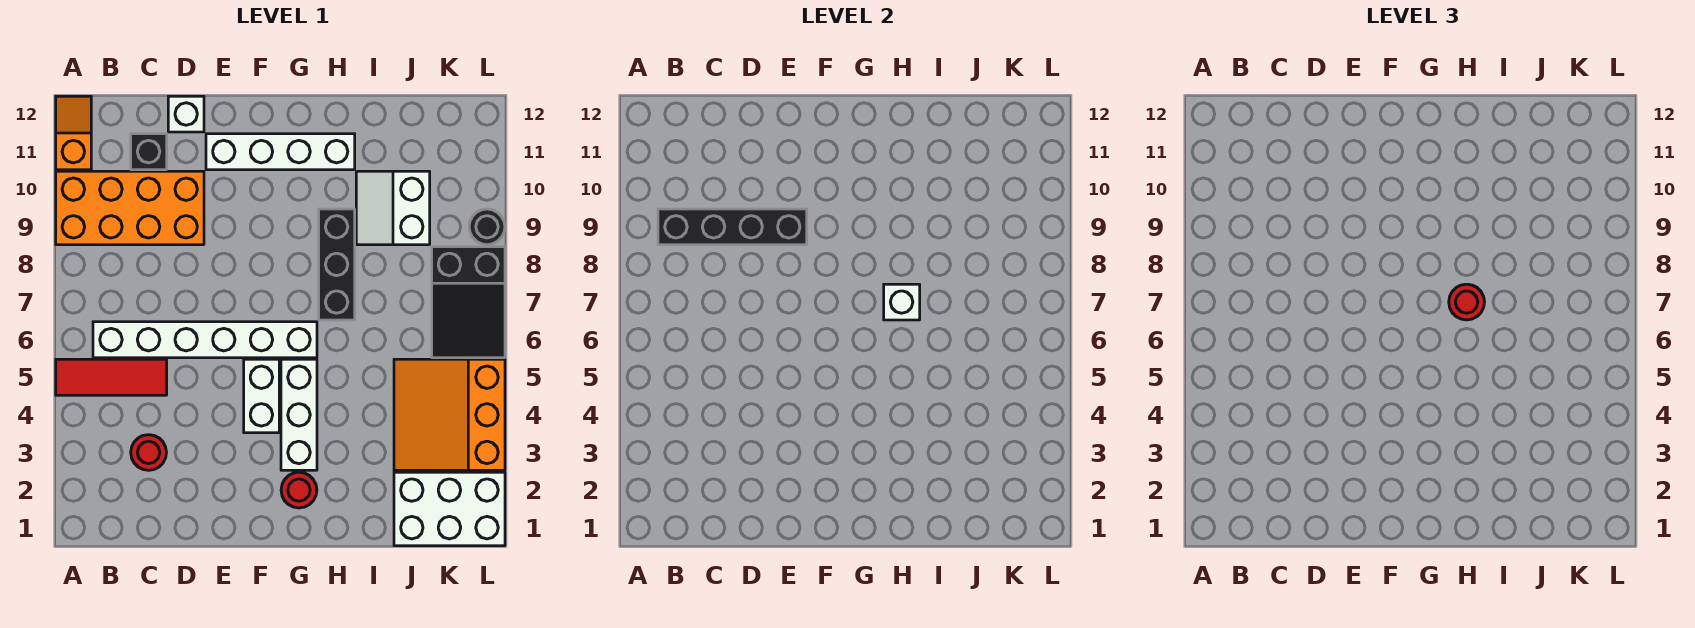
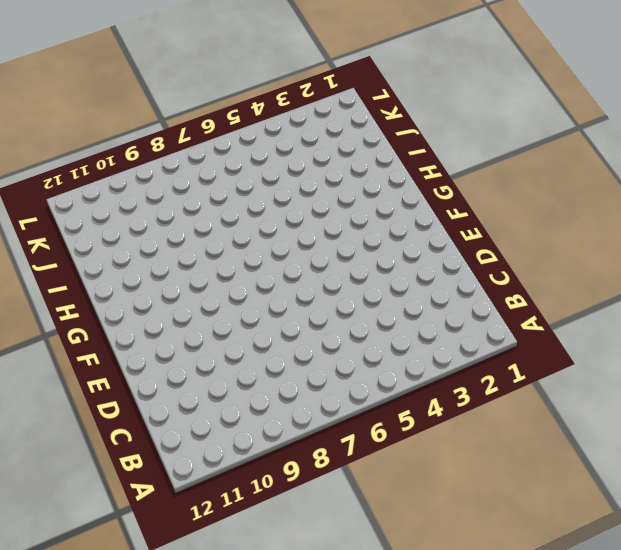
none -> red tile A5:C5 level 1
none -> orange brick A9:D10 level 1
none -> orange slope A11:A12 level 1 top 11

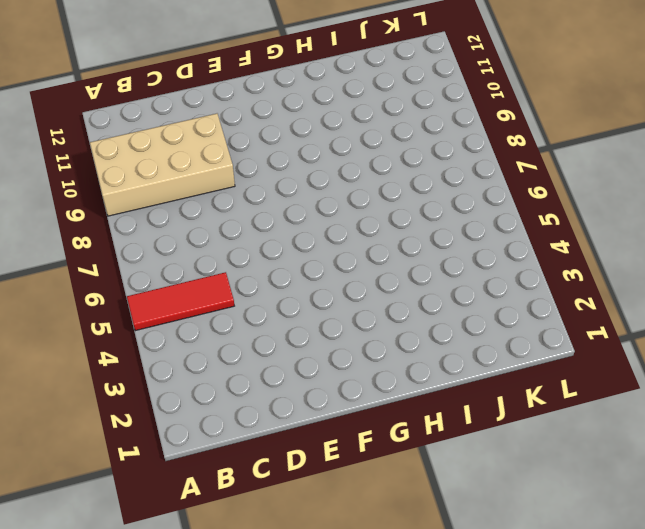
tan brick A9:D10 level 1 -> orange brick A9:D10 level 1
none -> orange slope A11:A12 level 1 top 11
none -> white brick B6:G6 level 1
none -> red round brick C3 level 1

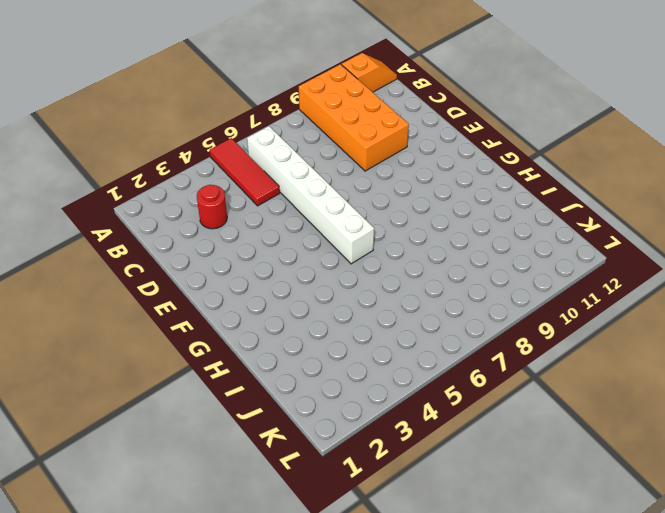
none -> black brick C11 level 1
none -> white brick D12 level 1
none -> white brick E11:H11 level 1

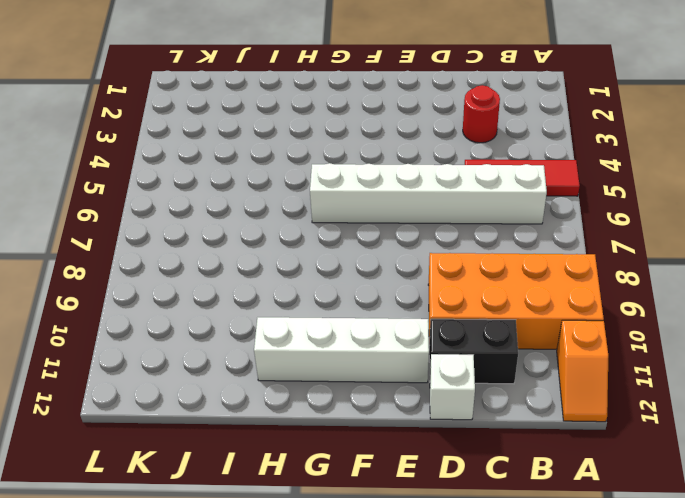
black brick C11:D11 level 1 -> black brick C11 level 1
none -> white brick F4:F5 level 1
none -> red round brick G2 level 1
none -> white brick G3:G5 level 1

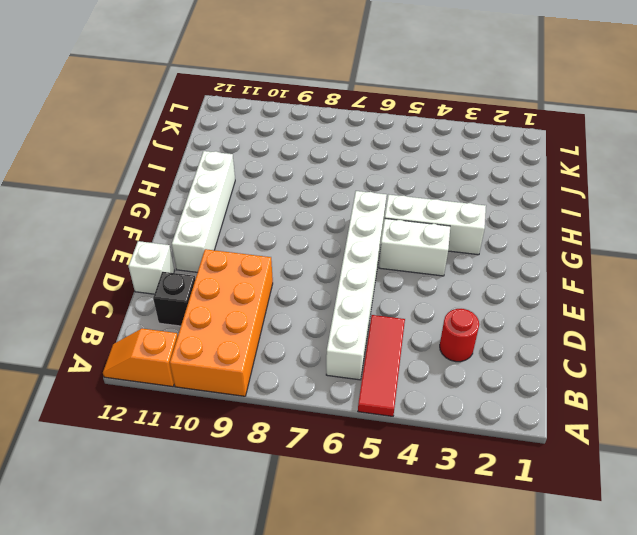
none -> red round brick G2 level 1
none -> black brick H7:H9 level 1
none -> white slope I9:J10 level 1 top J

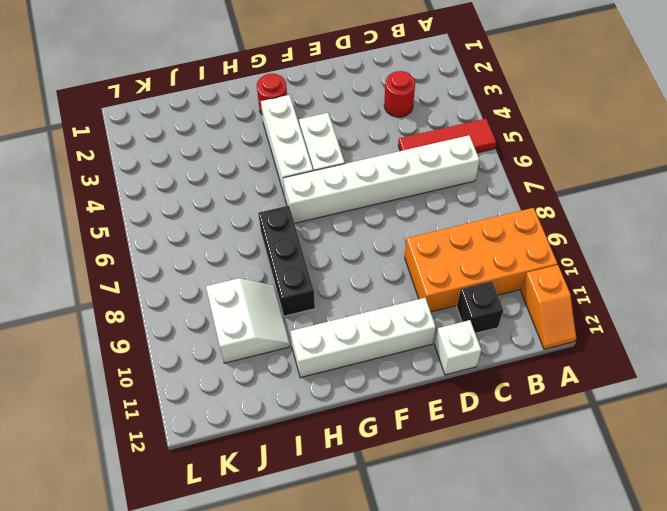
none -> white brick J1:L2 level 1
none -> orange slope J3:L5 level 1 top L
none -> black slope K6:L8 level 1 top 8

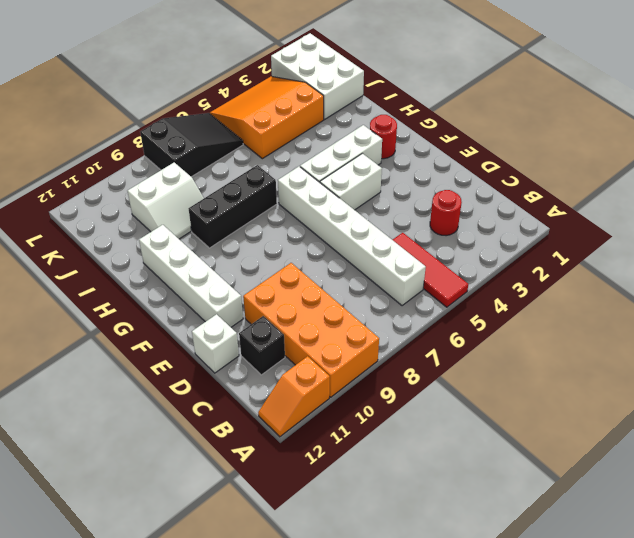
orange slope J3:L5 level 1 top J -> orange slope J3:L5 level 1 top L
none -> black round brick L9 level 1
none -> black brick B9:E9 level 2
none -> white brick H7 level 2

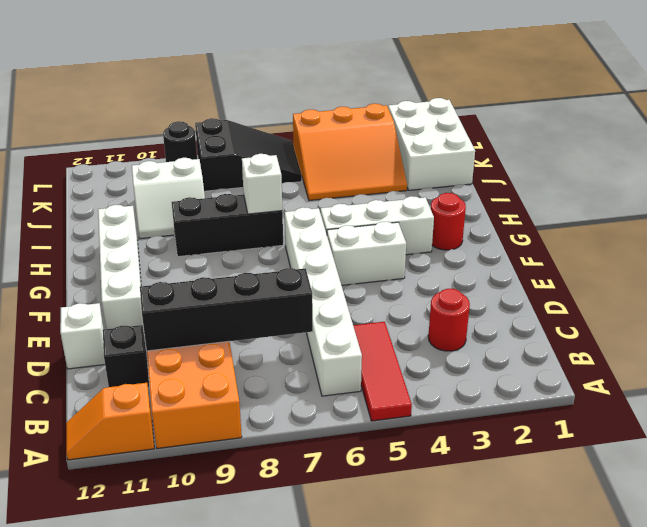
black brick C7:C10 level 2 -> black brick B9:E9 level 2
none -> red round brick H7 level 3

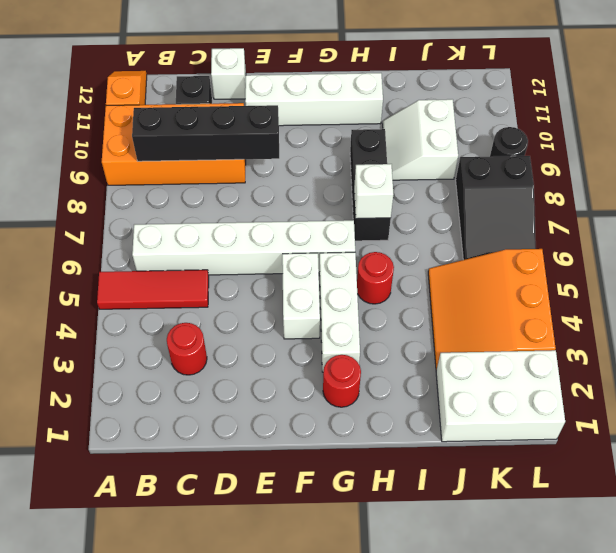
red round brick H5 level 1 -> red round brick H7 level 3

